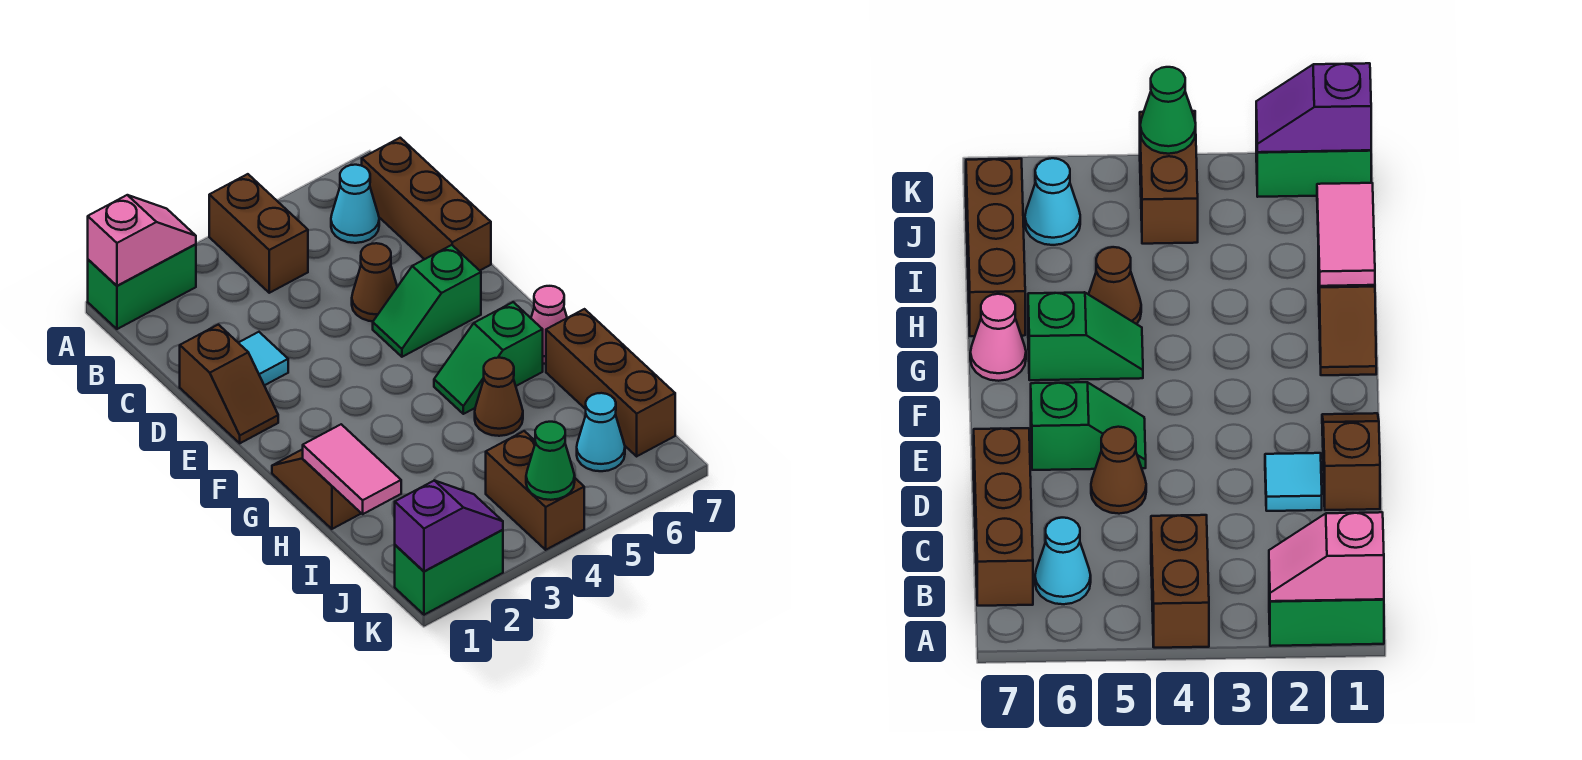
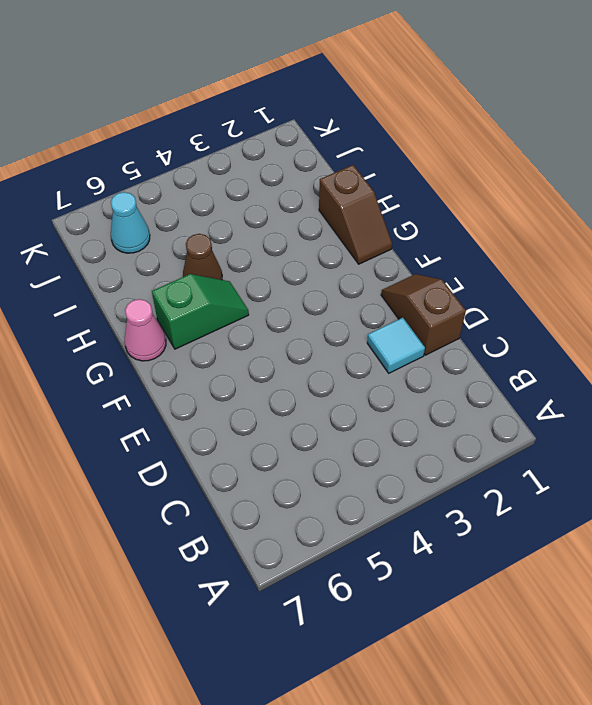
none -> green brick A1:A2 level 1
none -> brown brick A4:B4 level 1
none -> cyan cone B6 level 1

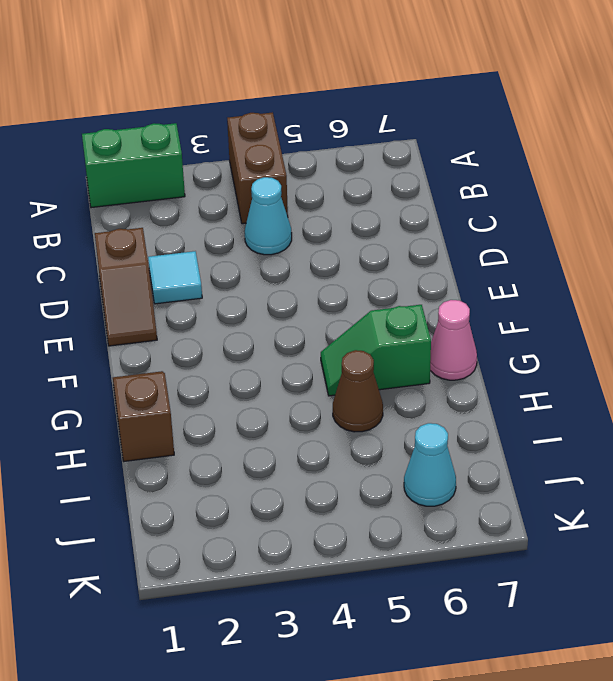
cyan cone C4 level 1 -> cyan cone B6 level 1
none -> brown brick B7:D7 level 1
none -> brown cone D5 level 1
none -> green slope E5:E6 level 1 top 6

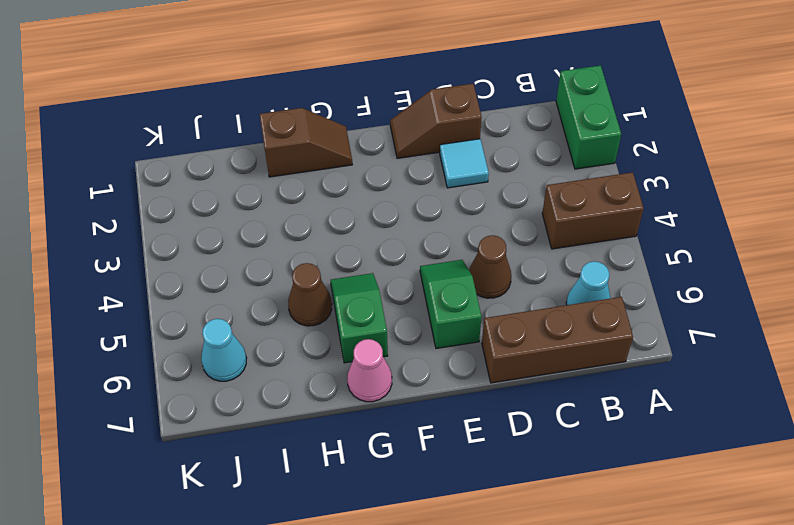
none -> brown brick H7:J7 level 1
none -> brown brick J4:K4 level 1
none -> green brick K1:K2 level 1

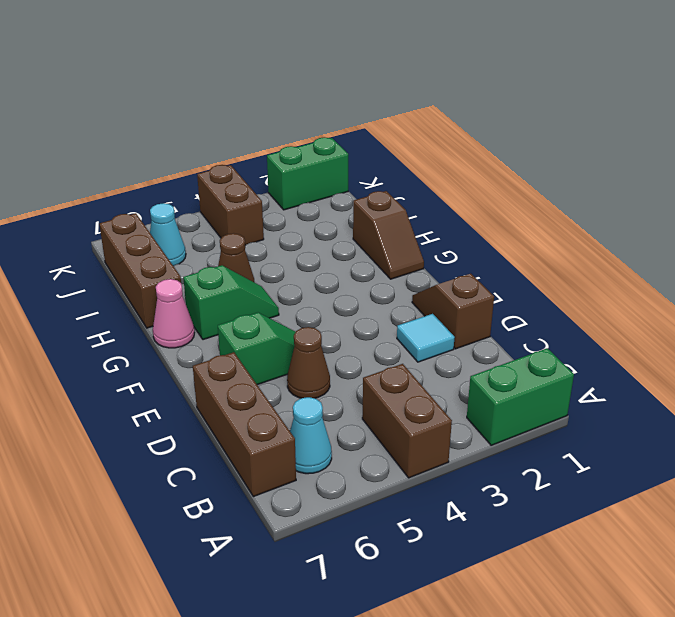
none -> pink slope A1:A2 level 2 top 1
none -> pink tile H1:I1 level 2
none -> purple slope K1:K2 level 2 top 1

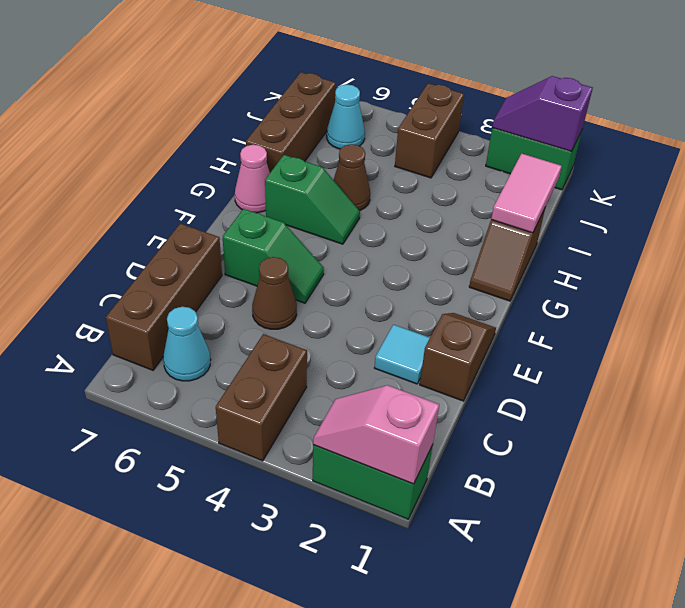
none -> green cone K4 level 2

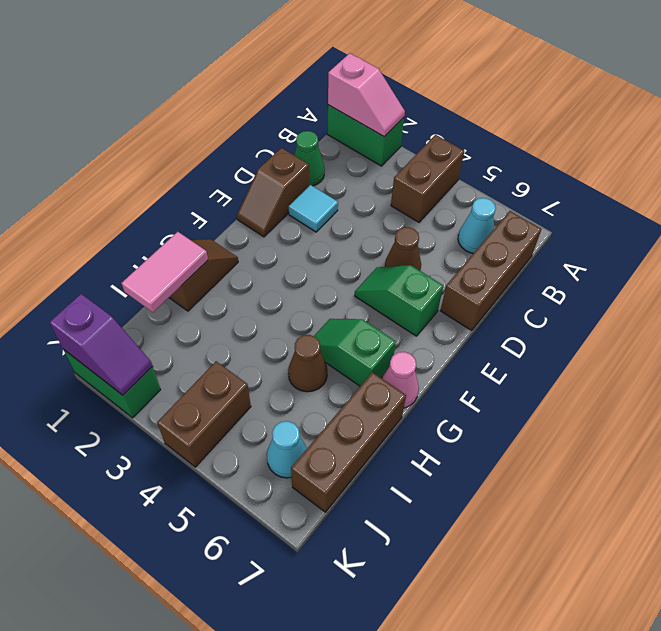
green cone C1 level 1 -> green cone K4 level 2

